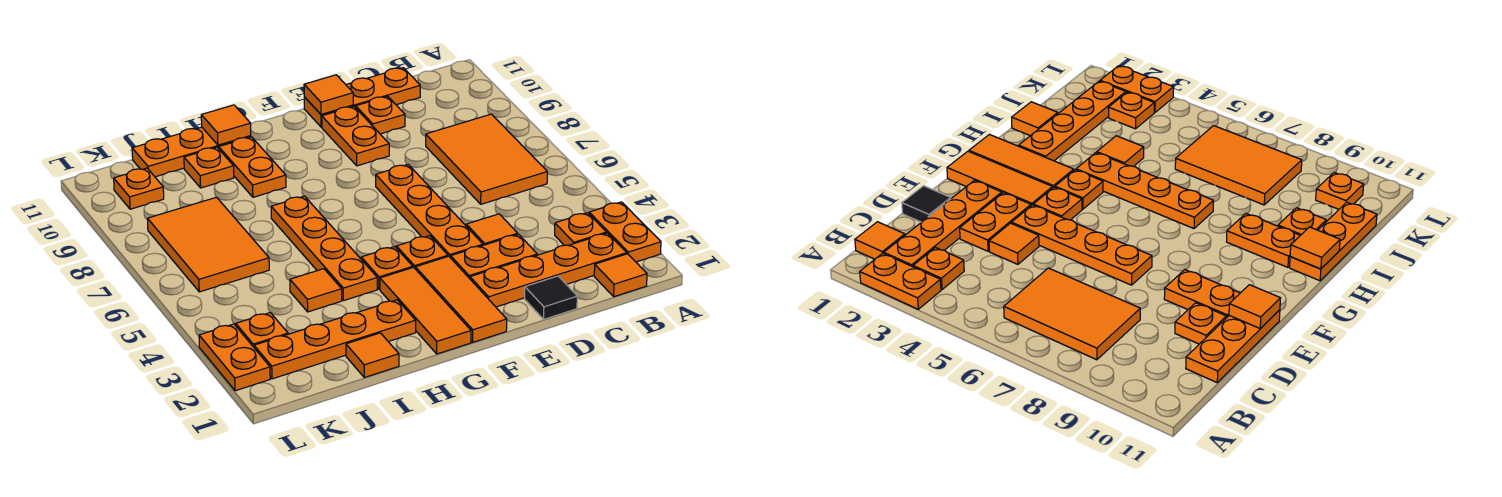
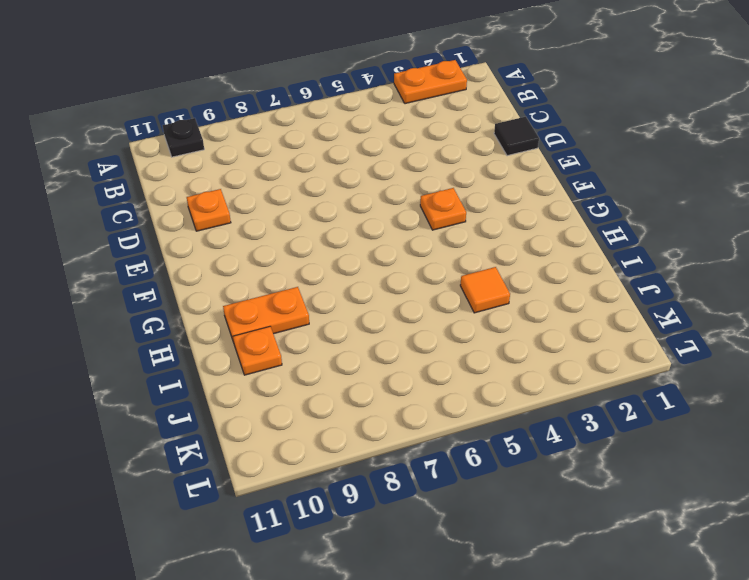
black plate A10 level 1 -> none
none -> orange tile B1 level 1
none -> orange plate B2:E2 level 1
none -> orange plate B3 level 1

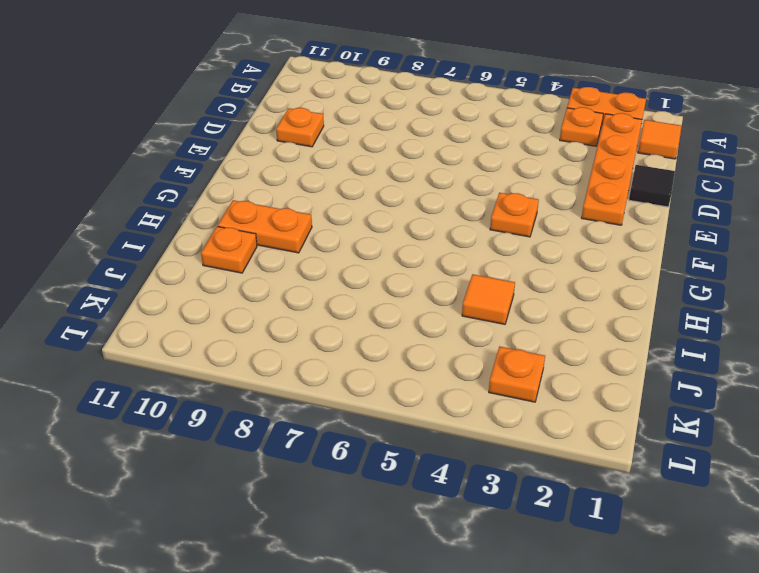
none -> orange tile B6:C8 level 1
none -> orange plate C11:E11 level 1
none -> orange plate D3:E3 level 1

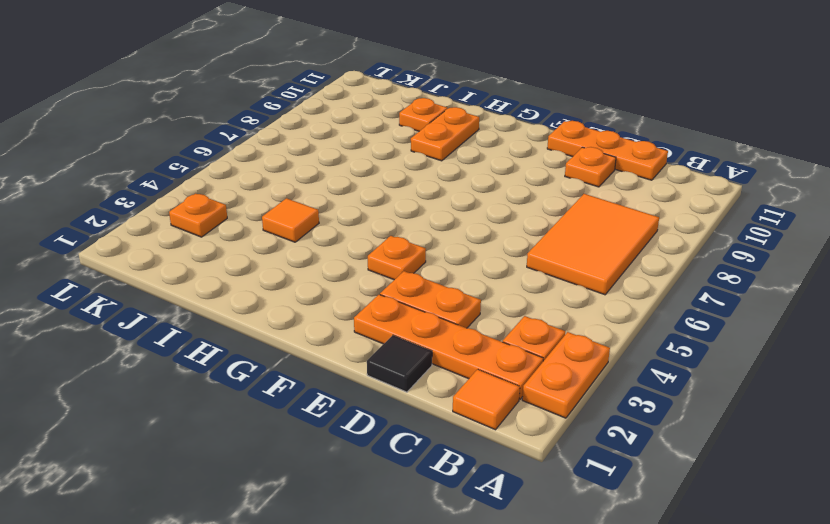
none -> orange tile D4 level 1
none -> orange plate E4:E7 level 1
none -> orange plate E9:E10 level 1

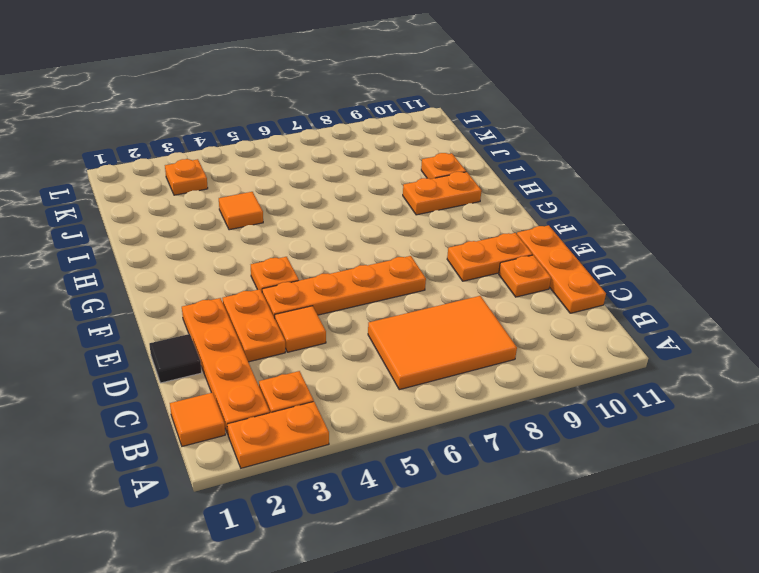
none -> orange tile F1:F3 level 1
none -> orange tile G1:G3 level 1
none -> orange plate G4 level 1

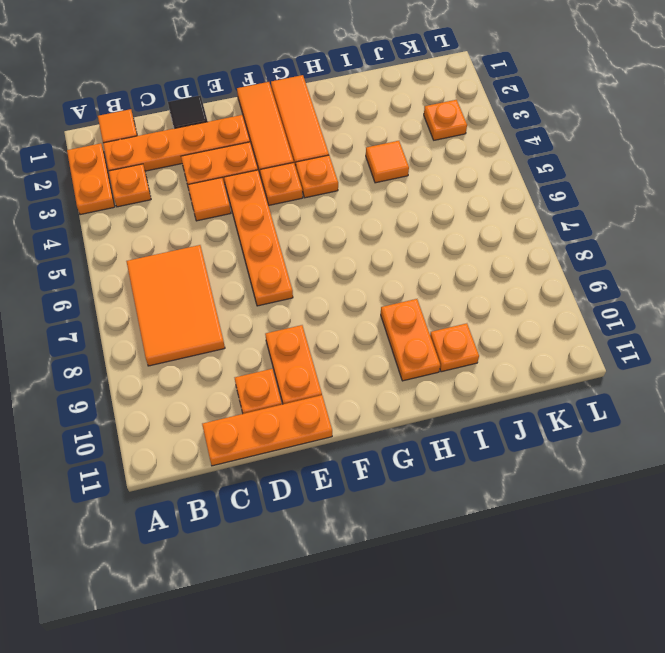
none -> orange plate H2:K2 level 1
none -> orange plate H4:H7 level 1
none -> orange plate H11:J11 level 1

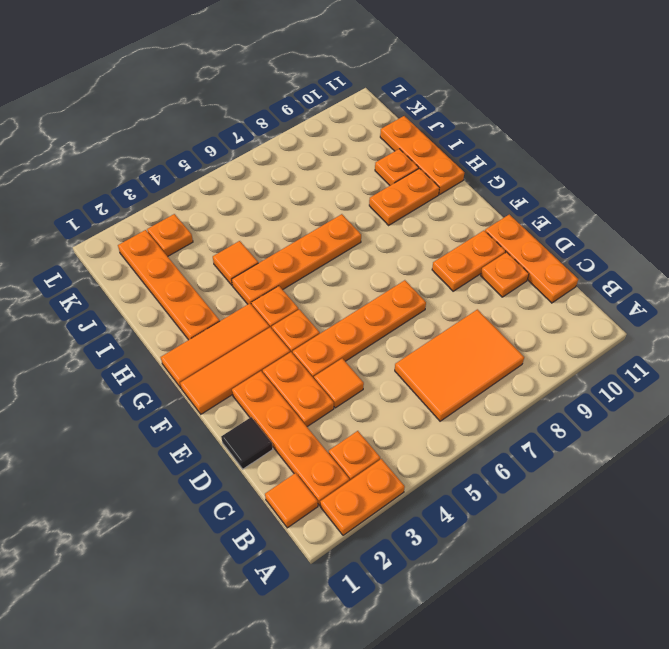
none -> orange tile I1 level 1
none -> orange tile J6:K8 level 1
none -> orange plate K10 level 1

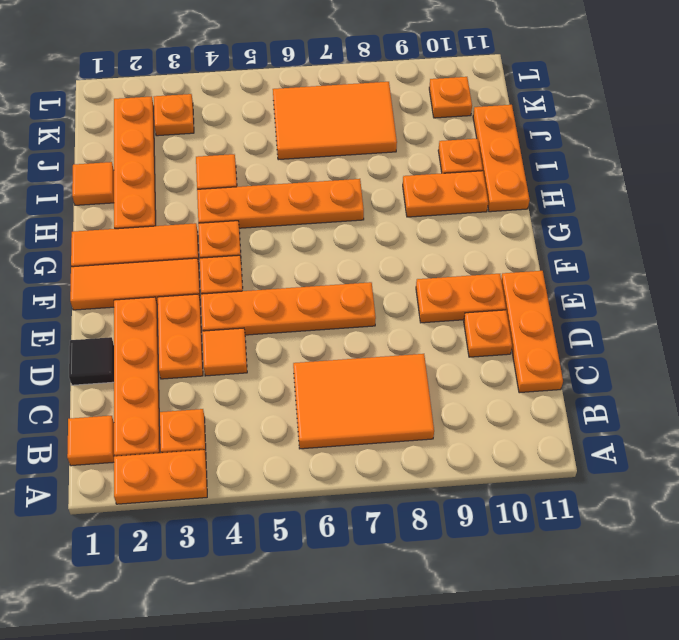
none -> orange plate L2:L3 level 1
none -> orange tile E11 level 2
none -> orange tile H11 level 2

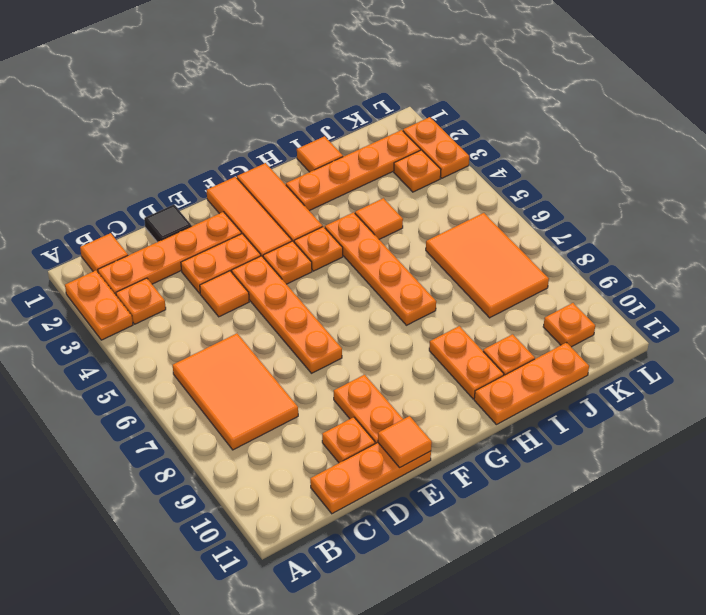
none -> orange tile H11 level 2

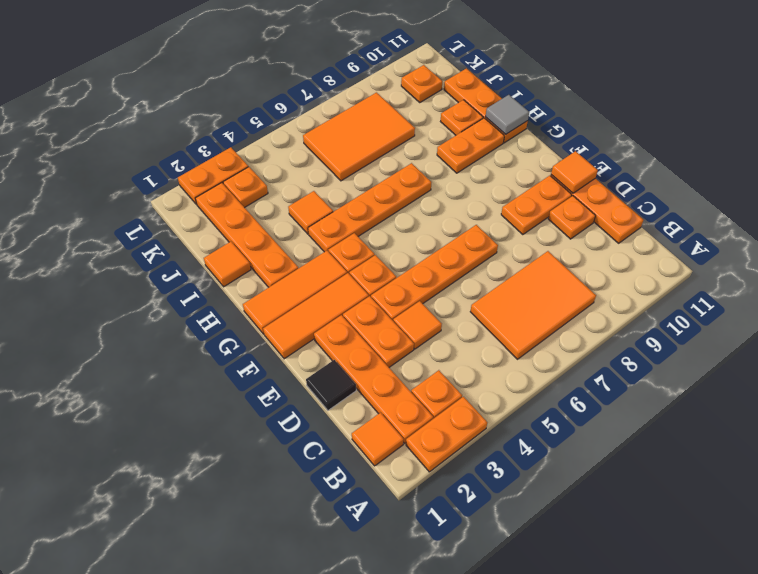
grey tile H11 level 2 -> orange tile H11 level 2

